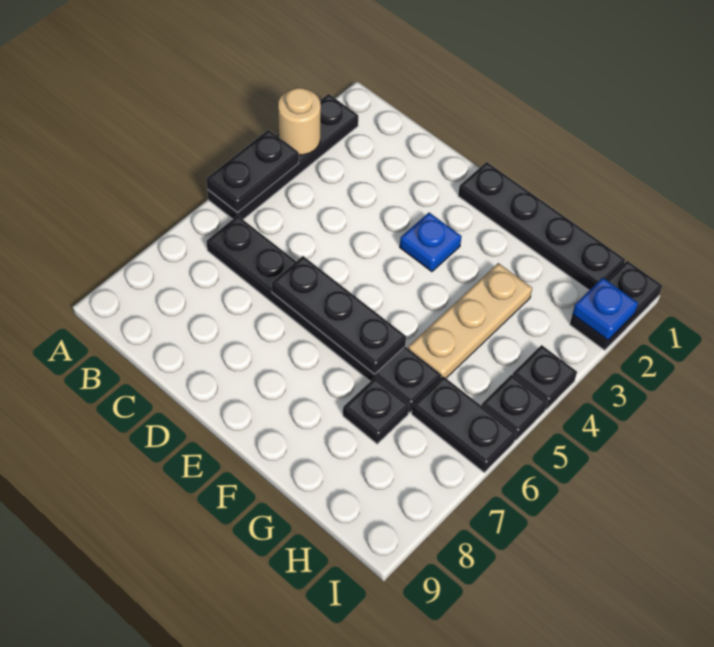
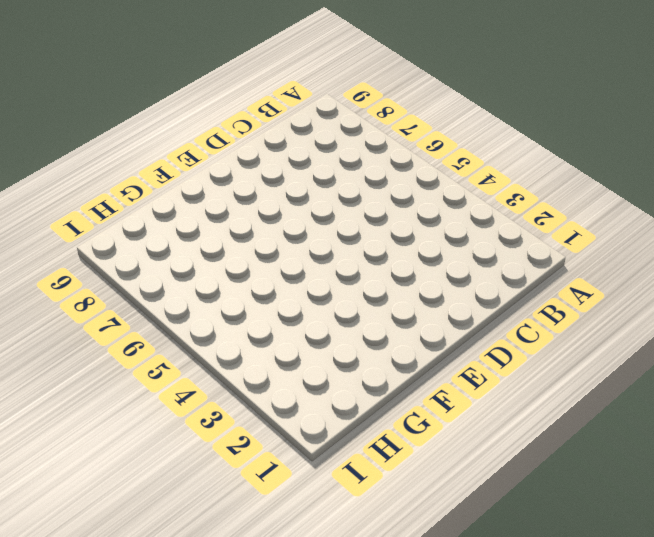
none -> black plate A2:A5 level 1
none -> black plate B6:G6 level 1
none -> black plate E1:H1 level 1

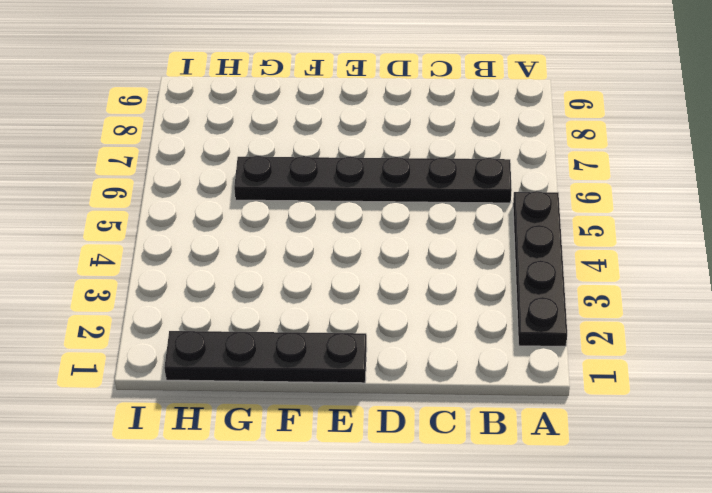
none -> blue plate E3 level 1
none -> tan plate G3:G5 level 1
none -> black plate G7 level 1

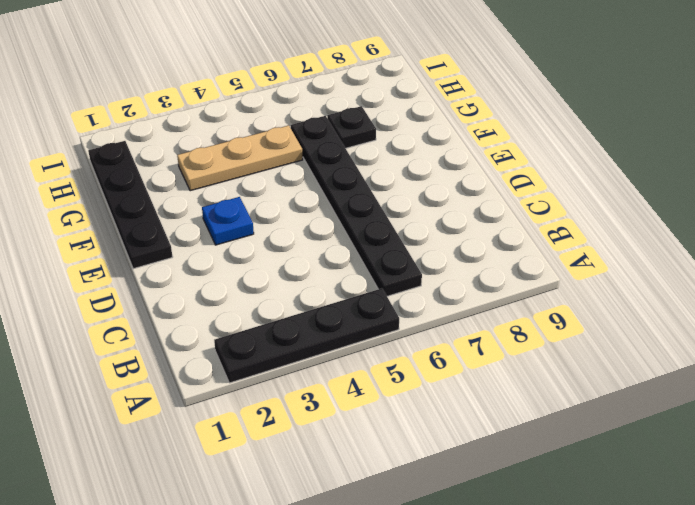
none -> black plate H6:I6 level 1
none -> black plate I1:I2 level 1
none -> black plate I4 level 1

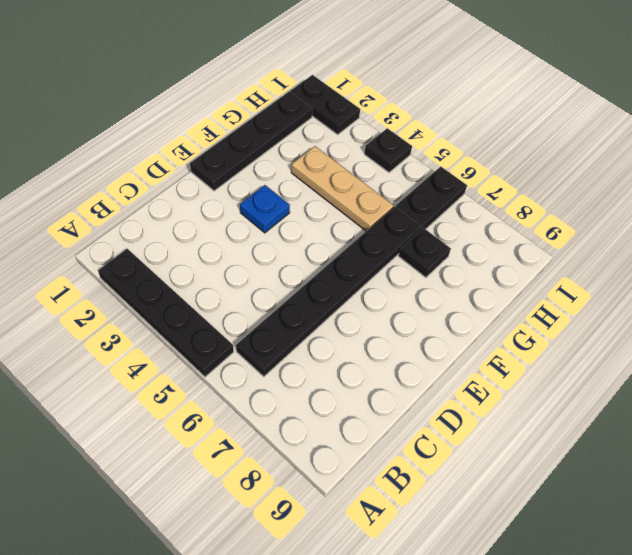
none -> black plate I5 level 1
none -> tan round brick A3 level 2
none -> black plate A4:A5 level 2

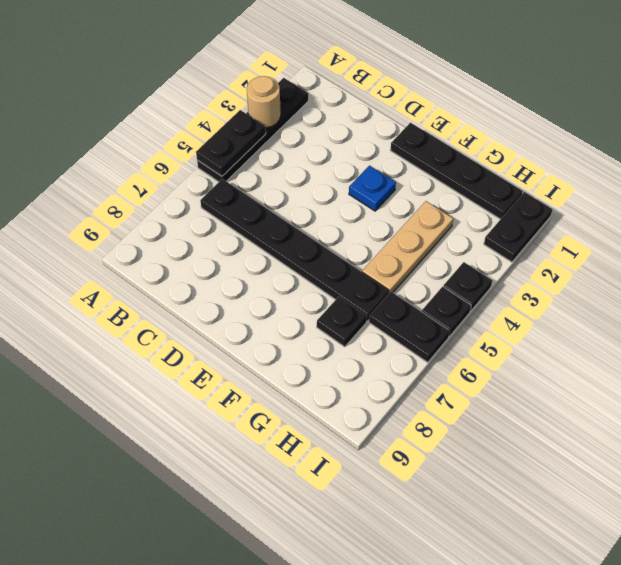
none -> black plate D6:F6 level 2
none -> blue plate I2 level 2

